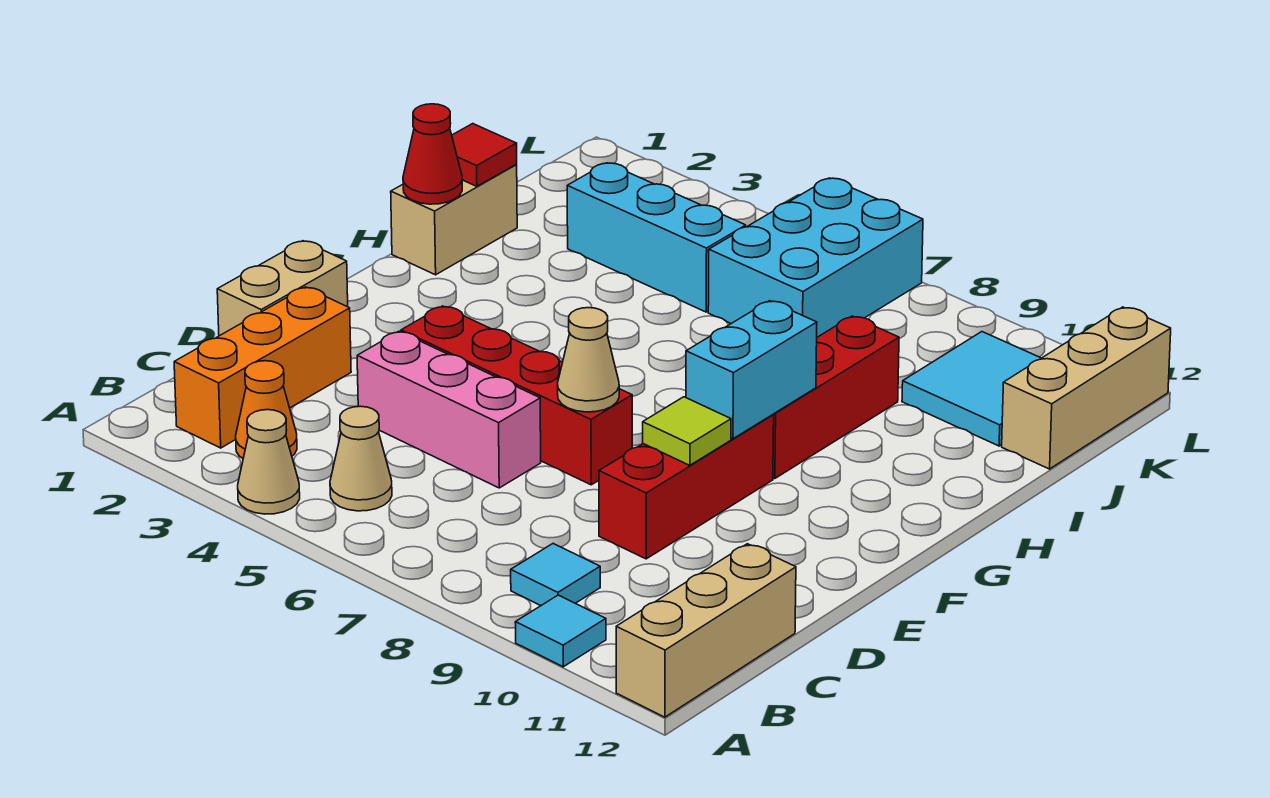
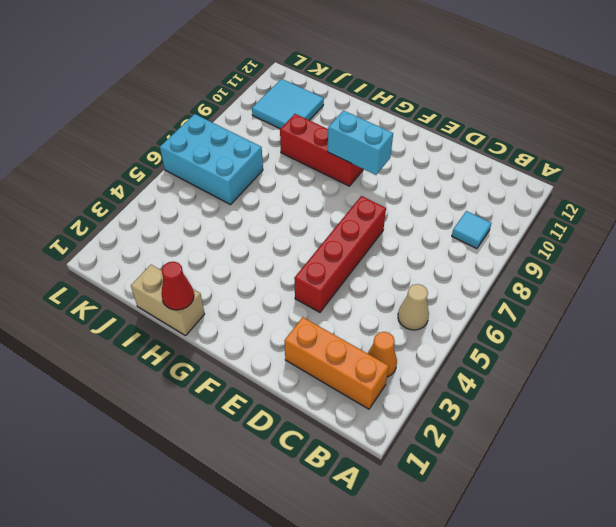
none -> tan cone A4 level 1
none -> cyan tile A10 level 1
none -> tan brick A12:C12 level 1

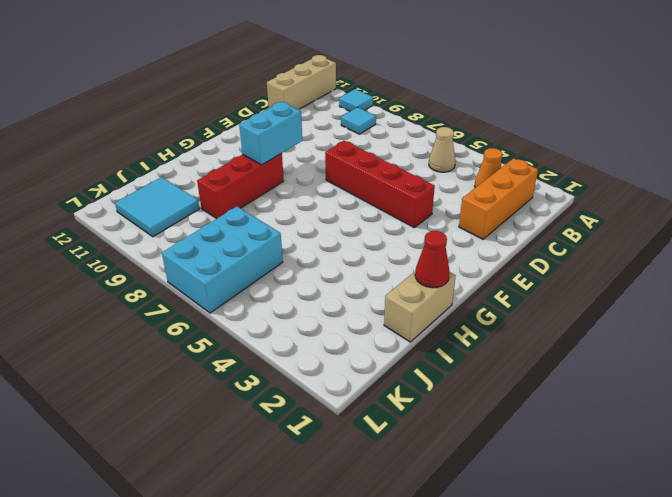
none -> tan cone A4 level 1
none -> tan brick D1:E1 level 1
none -> pink brick D4:D6 level 1

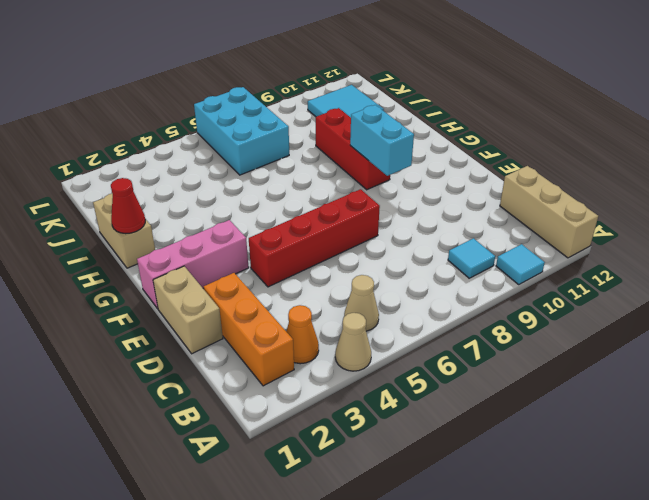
pink brick F1:F3 level 1 -> pink brick D4:D6 level 1
none -> red brick D9:F9 level 1
none -> cyan brick J3:J5 level 1
none -> tan brick J12:L12 level 1

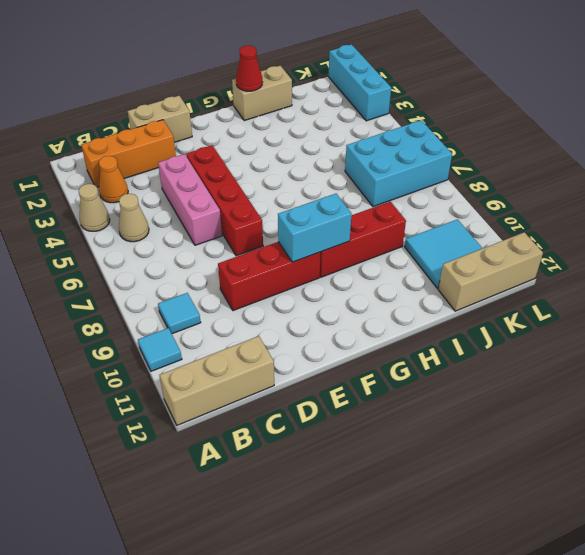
cyan brick L1:L3 level 1 -> cyan brick J3:J5 level 1
none -> tan cone E7 level 2
none -> lime tile E9 level 2
none -> red tile I1 level 2

